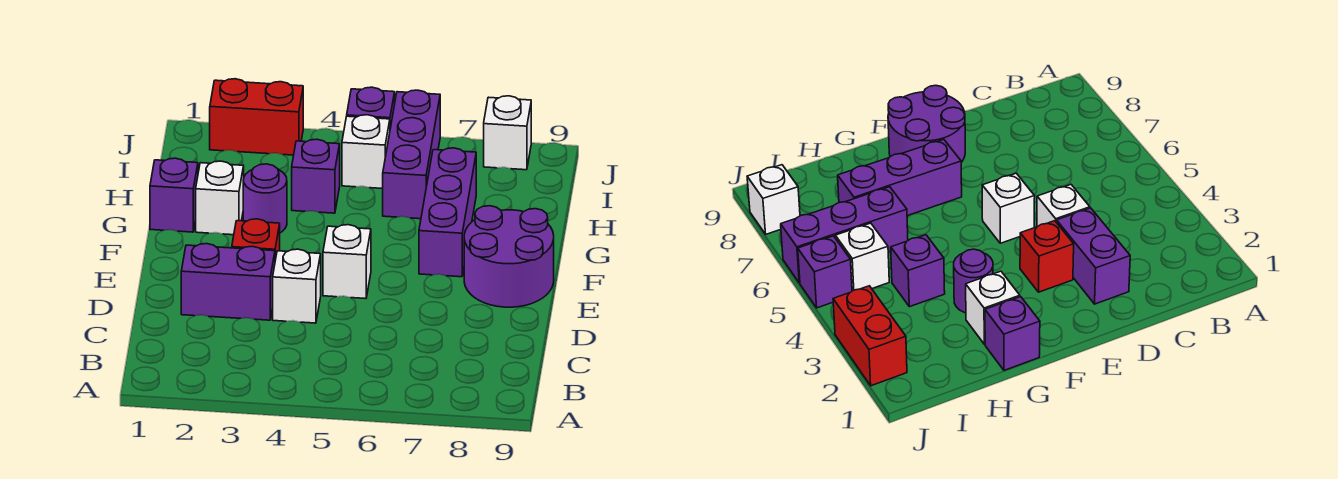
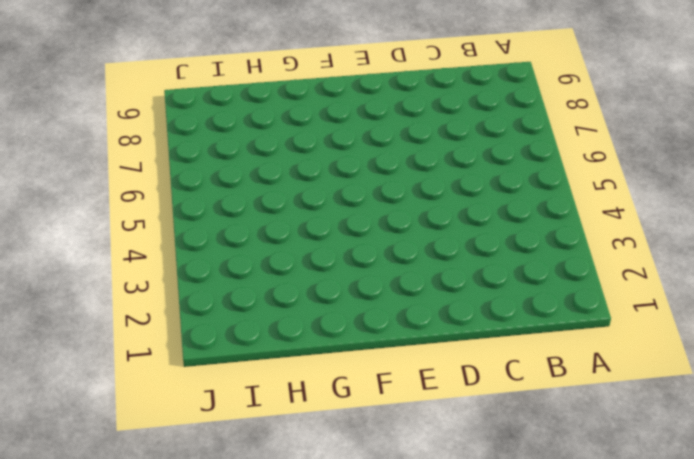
none -> purple brick D2:D3 level 1
none -> white brick D4 level 1
none -> red brick E3 level 1

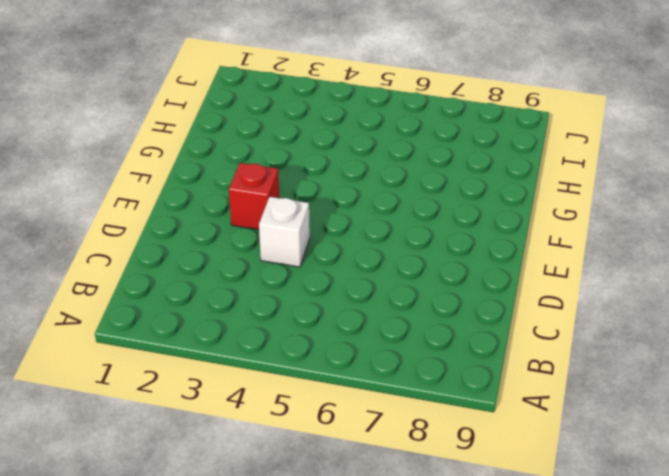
none -> purple brick D2:D3 level 1
none -> white brick E5 level 1
none -> purple round brick E8:F9 level 1

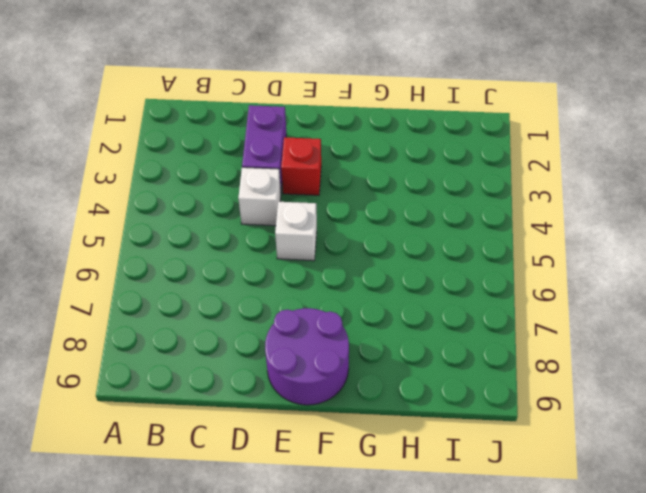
none -> purple brick F7:H7 level 1
none -> purple brick G1 level 1
none -> white brick G2 level 1

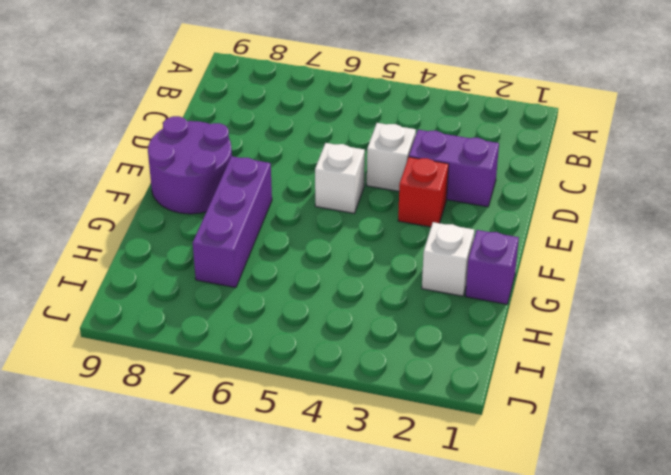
none -> purple round brick G3 level 1
none -> purple brick H4 level 1
none -> purple brick H6:J6 level 1

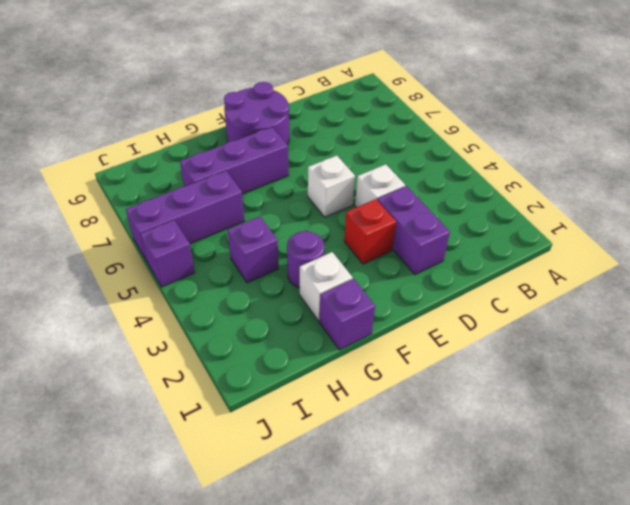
none -> white brick I5 level 1
none -> red brick J2:J3 level 1
none -> white brick J8 level 1

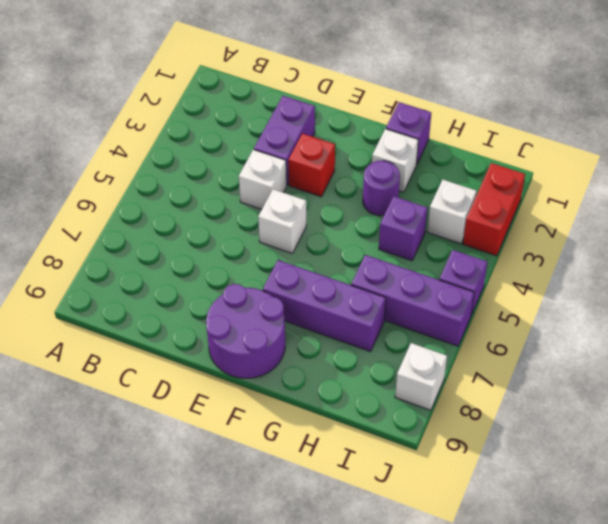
white brick I3 level 1 -> white brick I5 level 1

